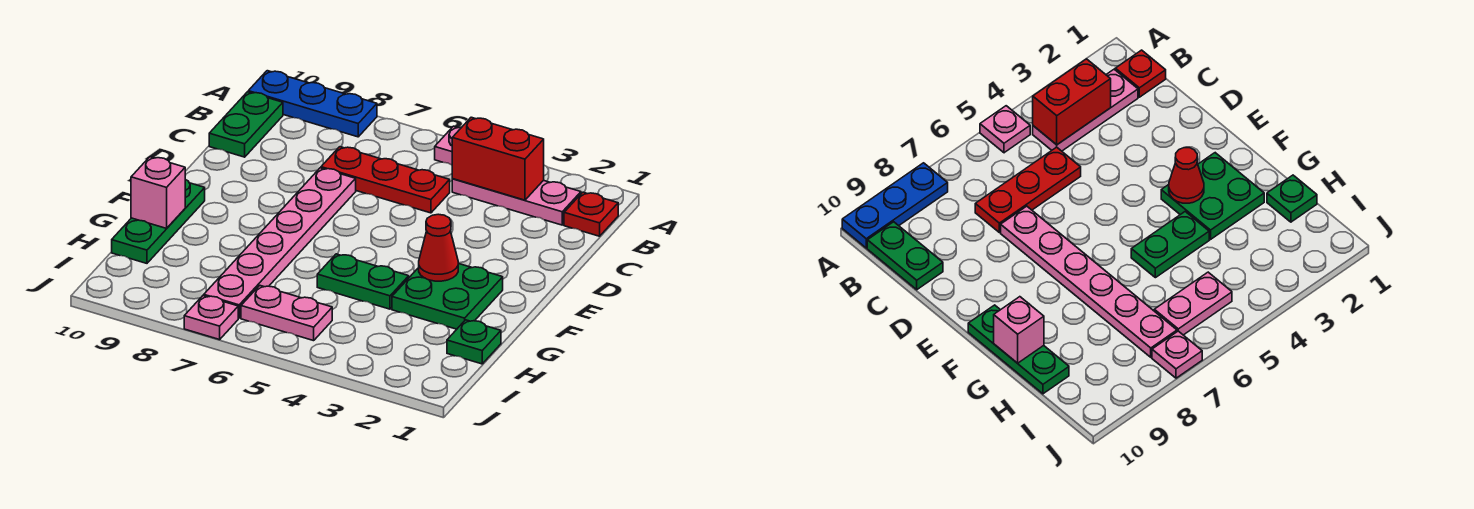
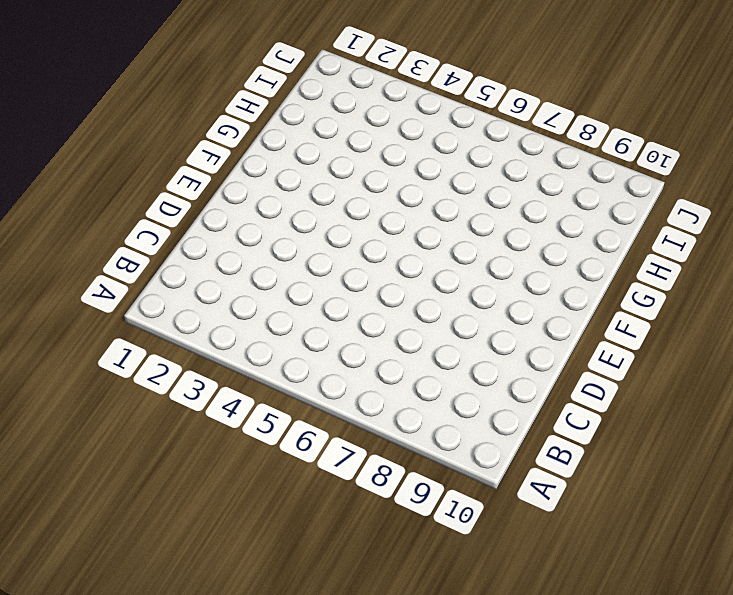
none -> pink plate A5 level 1
none -> blue plate A8:A10 level 1
none -> red plate B1 level 1

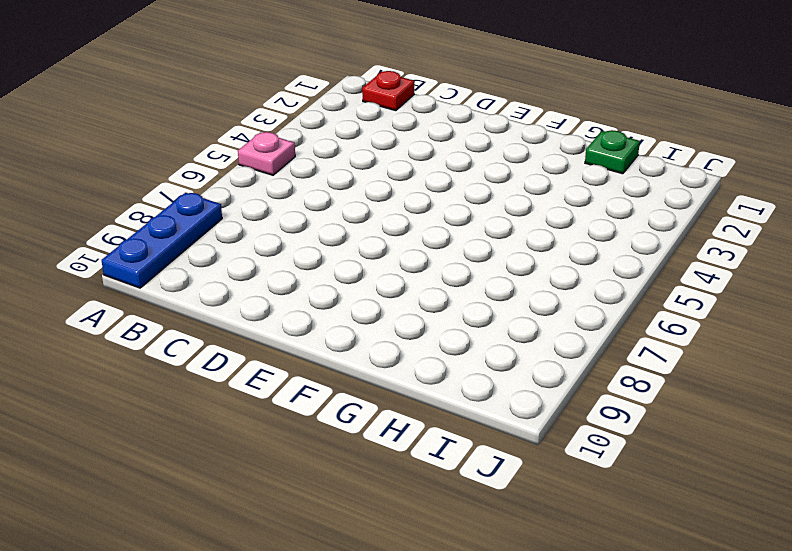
none -> pink plate B2:B4 level 1
none -> green plate B10:C10 level 1
none -> red plate C5:C7 level 1

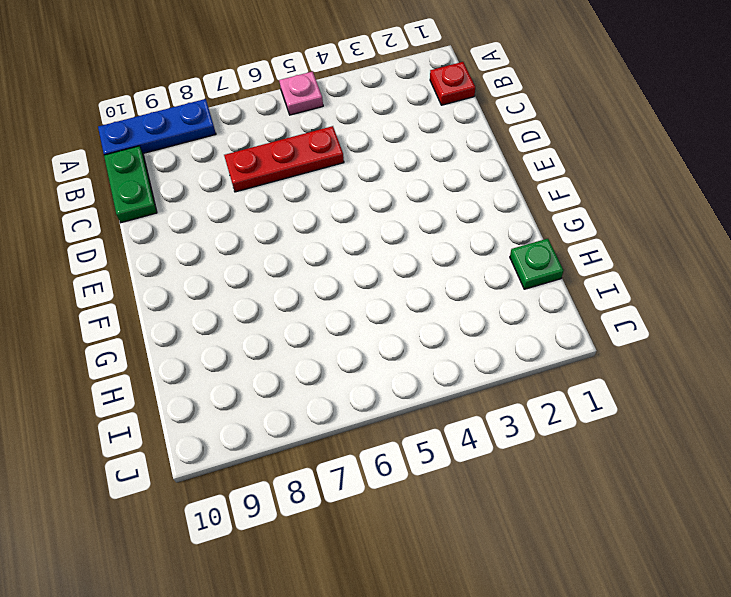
none -> pink plate B2:B4 level 1
none -> pink plate D7:I7 level 1
none -> green plate F2:G3 level 1

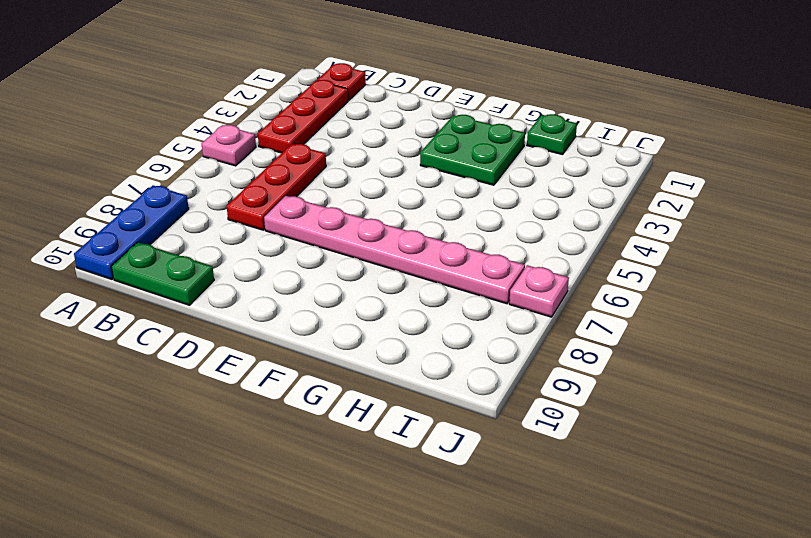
red plate B2:B4 level 1 -> pink plate B2:B4 level 1
none -> green plate F10:H10 level 1
none -> green plate G4:G5 level 1
none -> pink plate I5:I6 level 1

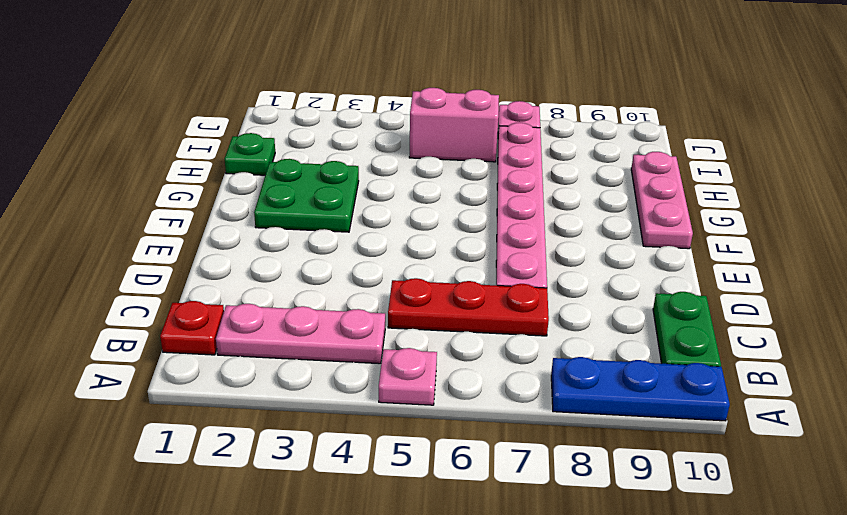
pink plate F10:H10 level 1 -> green plate F10:H10 level 1
pink brick I5:I6 level 1 -> pink plate I5:I6 level 1
none -> green plate G4:G5 level 1
none -> red brick B3:B4 level 2
none -> red cone F3 level 2

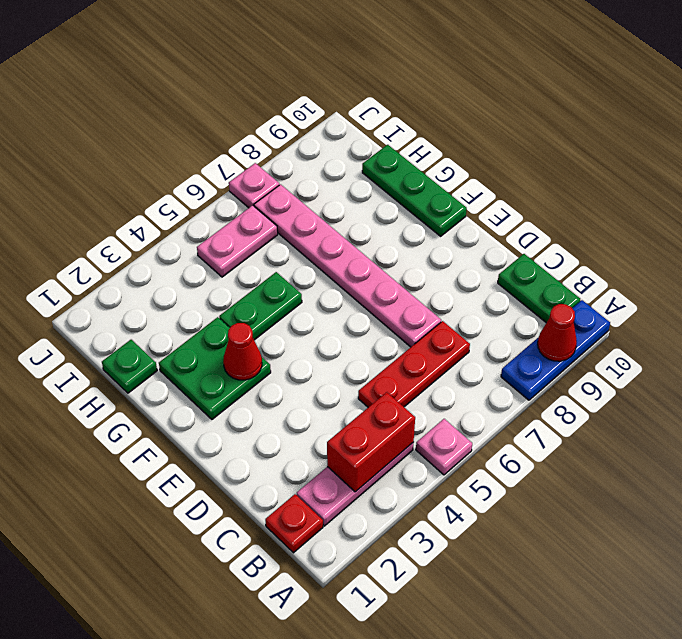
red cone A9 level 2 -> none
none -> pink brick G10 level 2

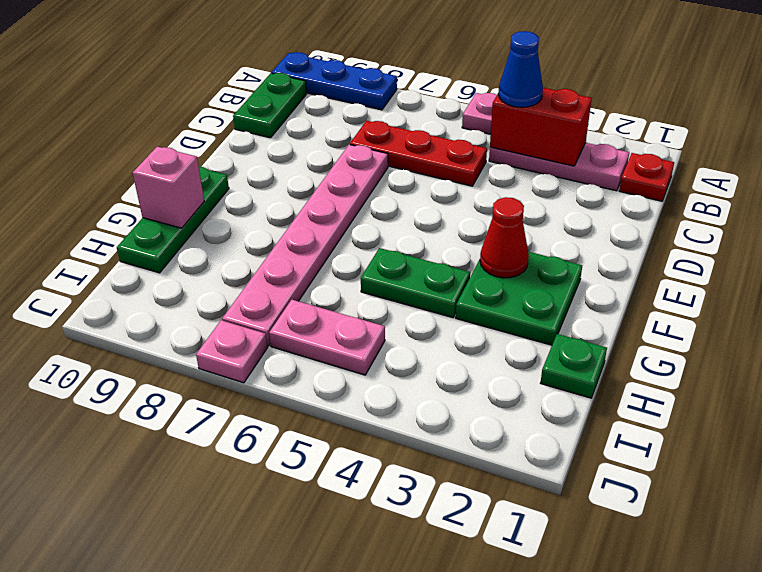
blue cone B4 level 3 -> none

